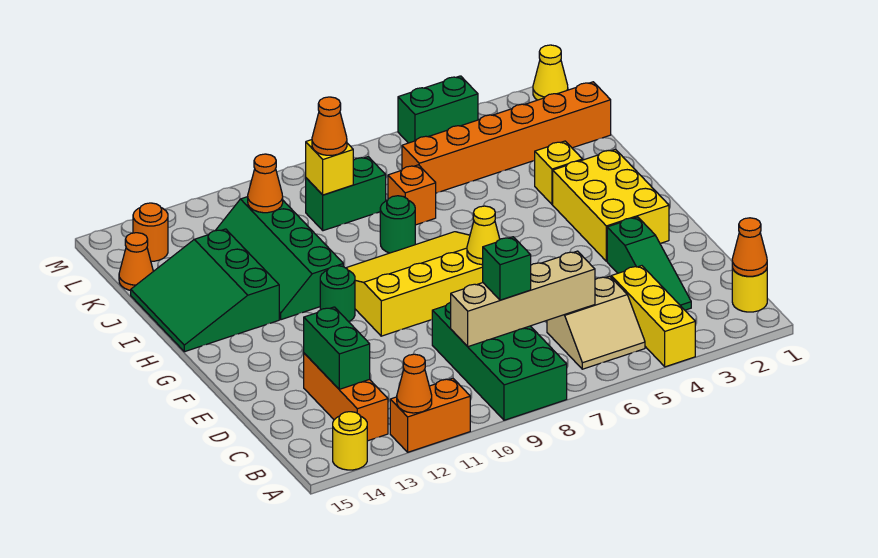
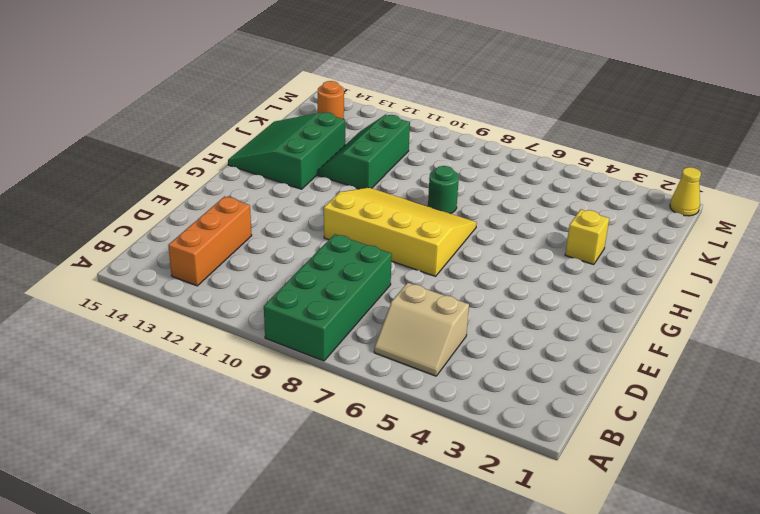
green slope I11:K12 level 1 top 11 -> green slope H11:K12 level 1 top 11
none -> yellow brick A4:C4 level 1
none -> orange brick A11:A12 level 1
none -> yellow round brick A14 level 1
none -> yellow round brick B1 level 1

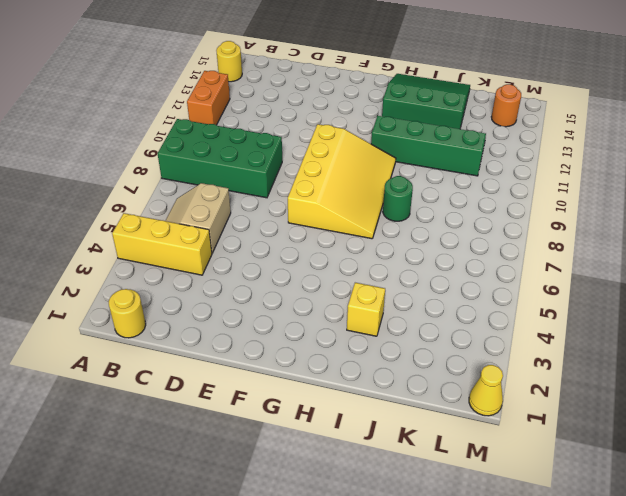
none -> orange brick B13:D13 level 1
none -> green slope C3:E3 level 1 top E
none -> yellow brick F2:H3 level 1
none -> green round brick G11 level 1

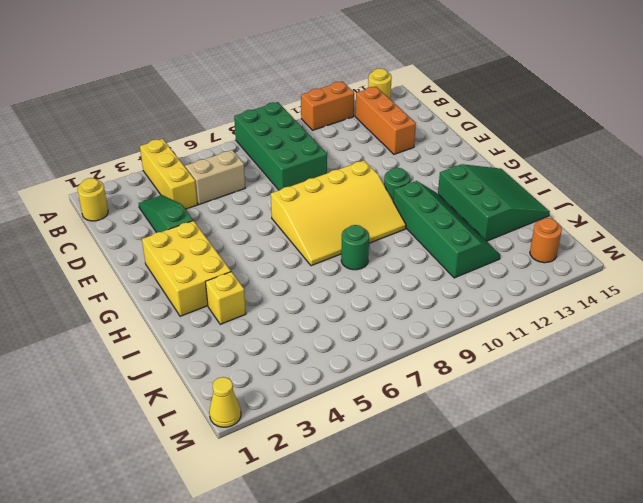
none -> orange brick J7 level 1
none -> orange brick K1:K6 level 1
none -> green brick K8:K9 level 1
none -> orange cone K15 level 1

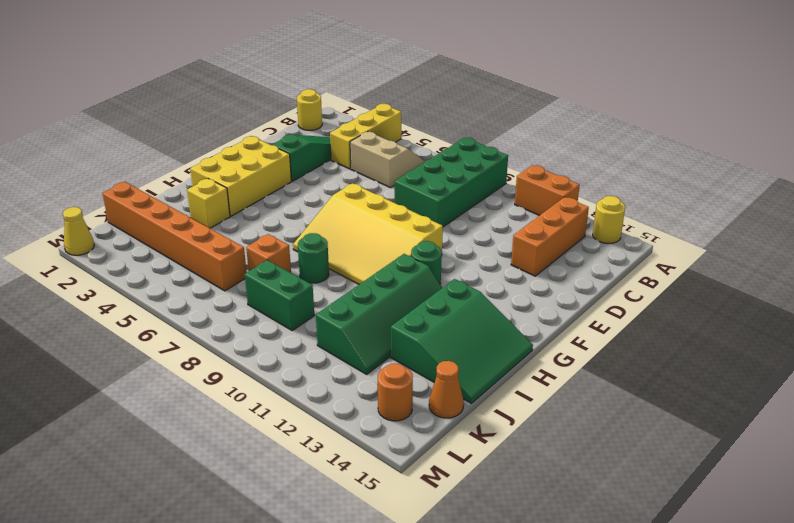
none -> green brick M4:M5 level 1
none -> orange cone A12 level 2
none -> orange cone B1 level 2
none -> tan brick C6:C9 level 2

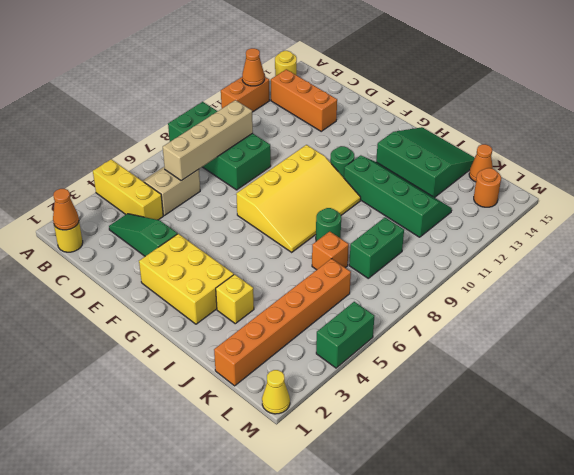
none -> green brick C13:D13 level 2
none -> yellow cone F7 level 2
none -> yellow brick K9 level 2
none -> orange cone K11 level 2

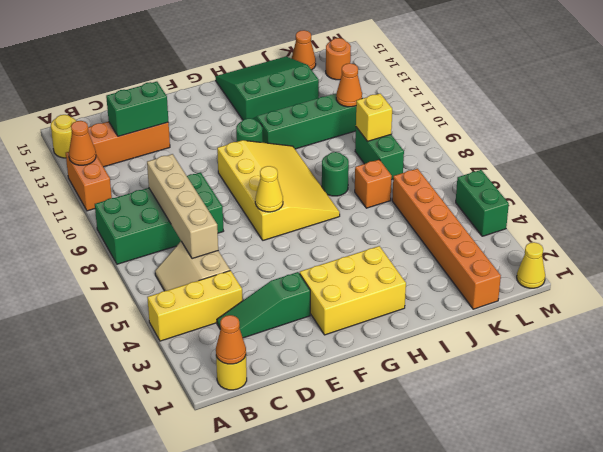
none -> yellow brick I3 level 1
none -> green brick C8 level 3
none -> orange cone K9 level 3

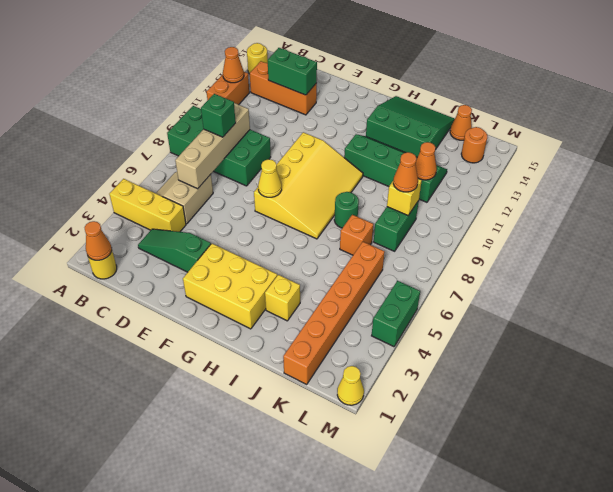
none -> green round brick G11 level 1

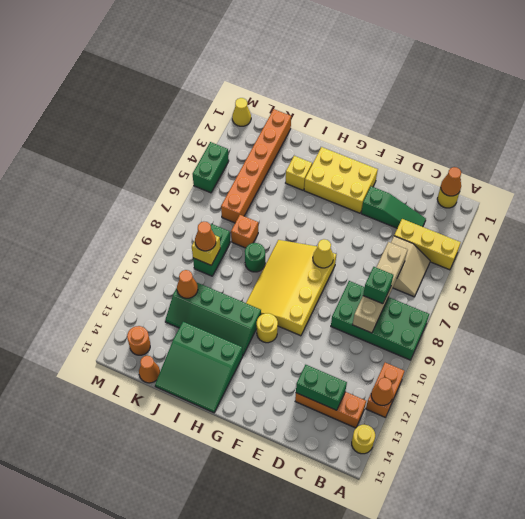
yellow round brick G11 level 1 -> green round brick G11 level 1

